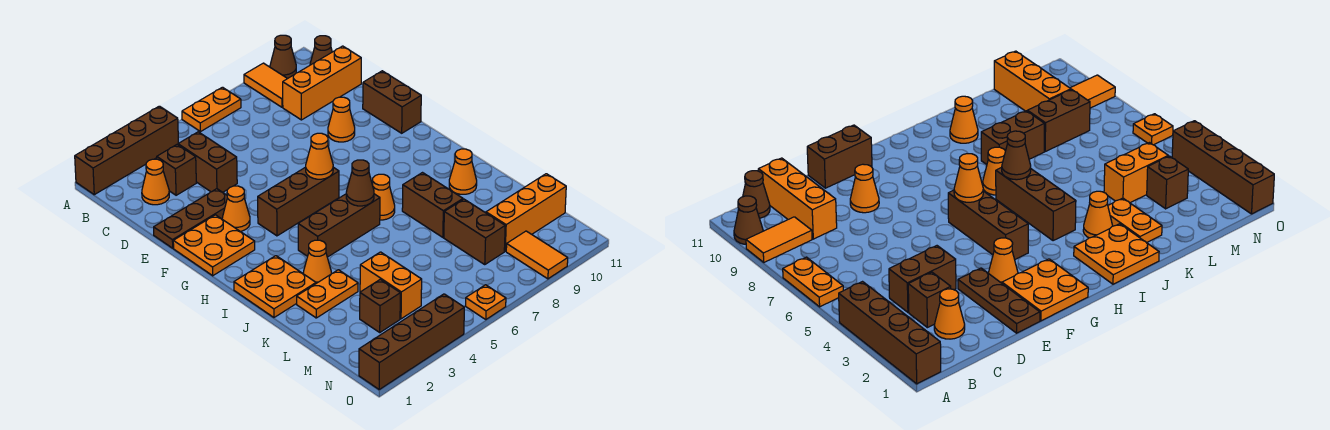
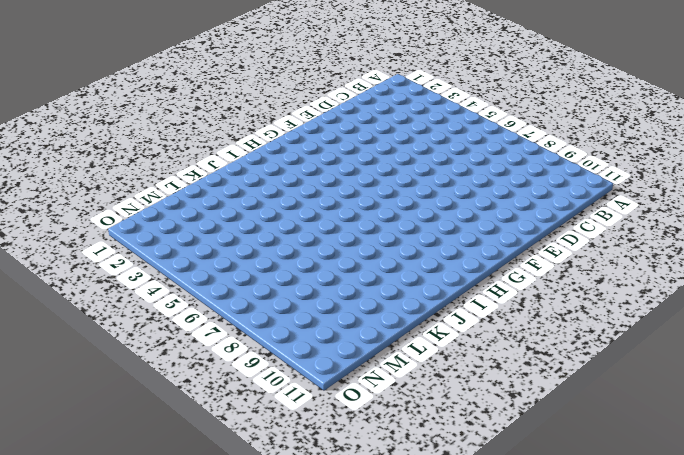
none -> brown brick A1:A4 level 1
none -> orange plate A6:A7 level 1
none -> orange tile A9:B9 level 1
none -> brown cone A10 level 1

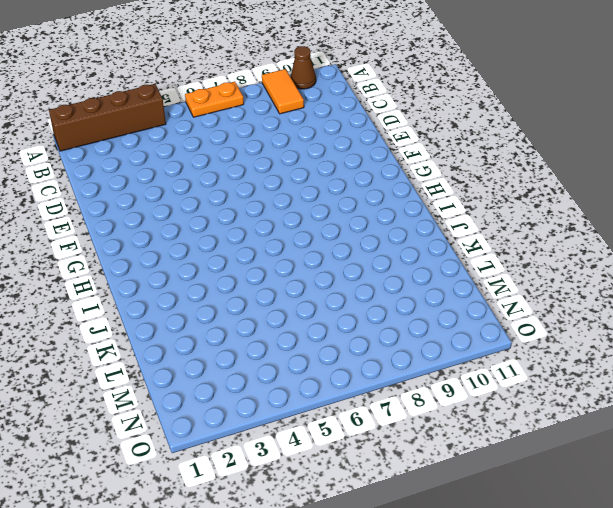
none -> brown cone B11 level 1
none -> orange cone C2 level 1
none -> brown brick C3 level 1
none -> brown brick C4:D4 level 1

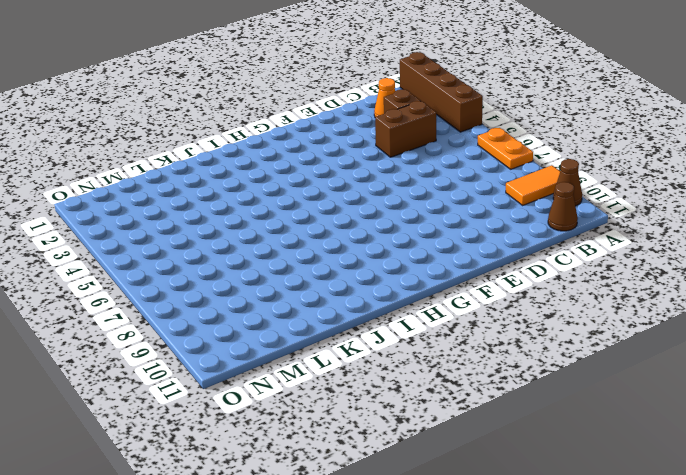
none -> orange brick C9:C11 level 1
none -> brown plate E1:E3 level 1
none -> orange cone E9 level 1
none -> brown brick E11:F11 level 1

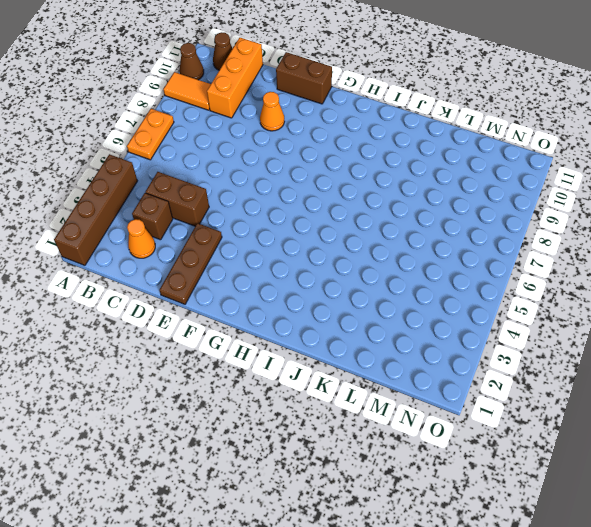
none -> orange plate F1:G2 level 1
none -> orange cone F3 level 1
none -> brown brick G4:G6 level 1
none -> orange plate I1:J2 level 1

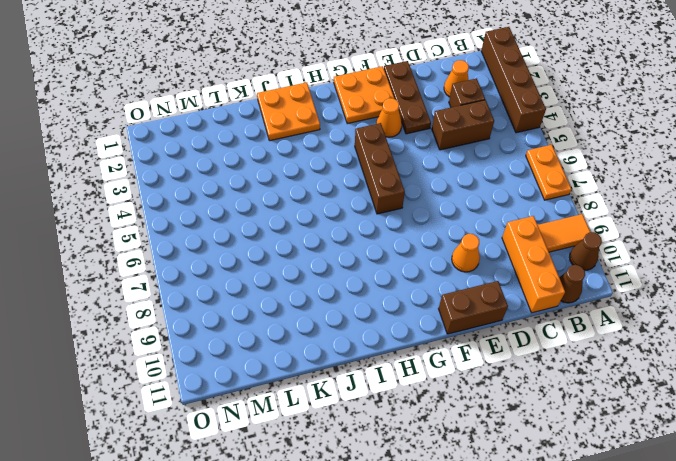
none -> brown brick I4:I6 level 1
none -> orange cone I7 level 1
none -> orange cone J3 level 1
none -> brown brick J8:K8 level 1

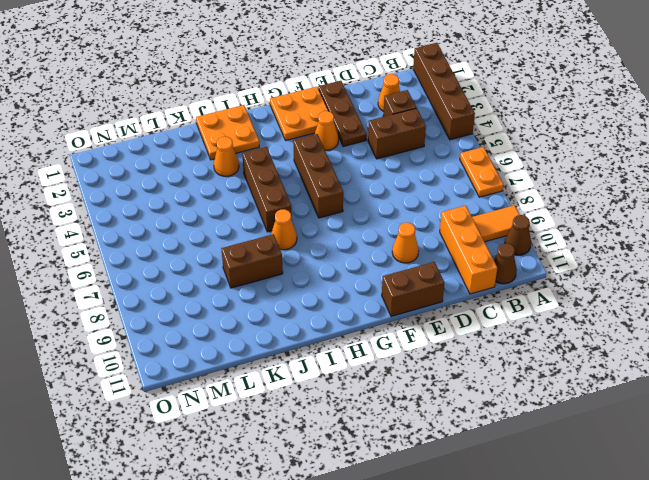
none -> orange cone J10 level 1
none -> orange plate K2:K3 level 1
none -> orange brick L4:M4 level 1
none -> brown brick L8:M8 level 1

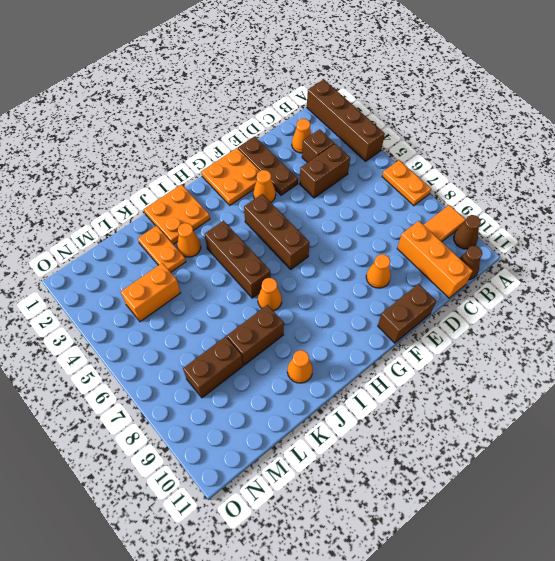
none -> brown brick M3 level 1
none -> orange brick M9:M11 level 1
none -> orange tile N9:O9 level 1
none -> brown brick O1:O4 level 1

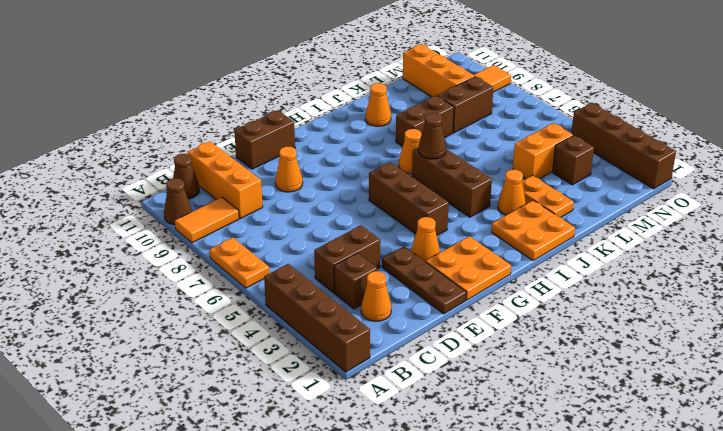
none -> orange plate O6 level 1
none -> orange cone G6 level 2

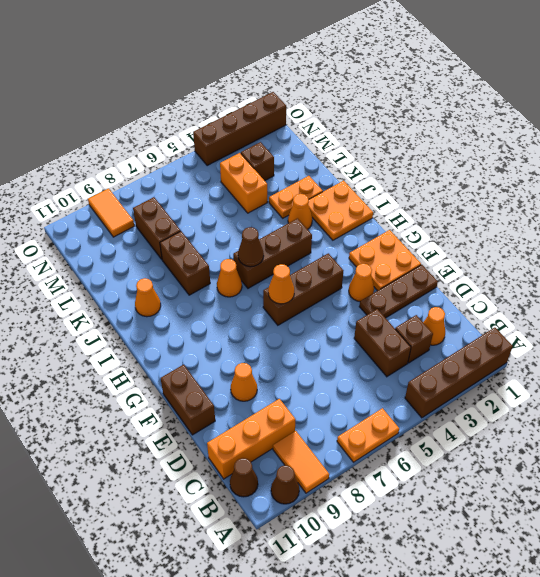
none -> orange brick M9:M11 level 1
none -> orange plate O6 level 1

